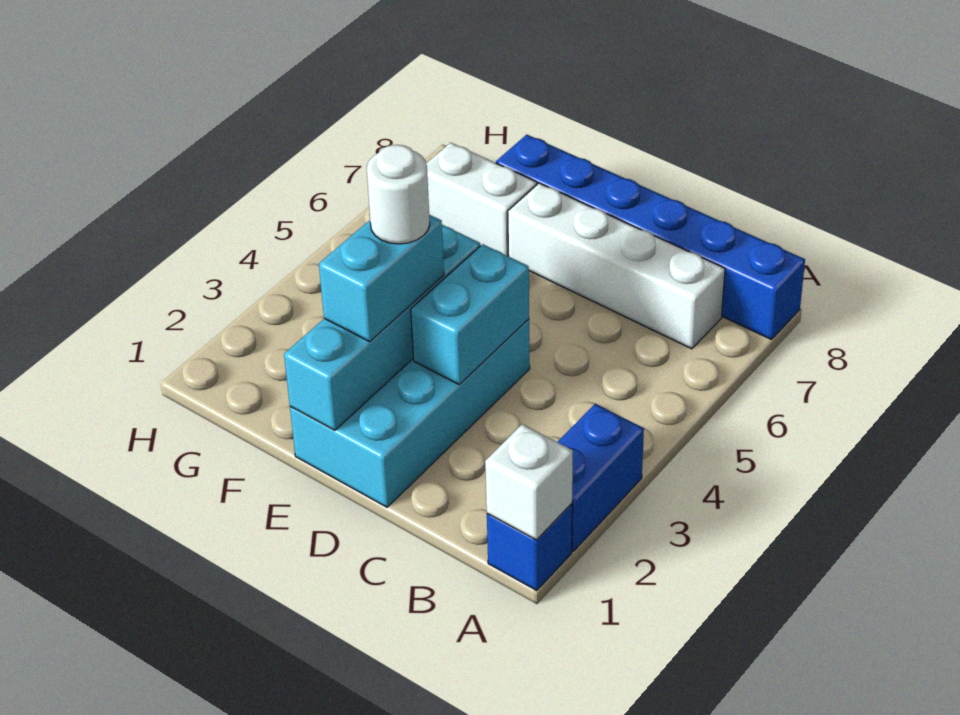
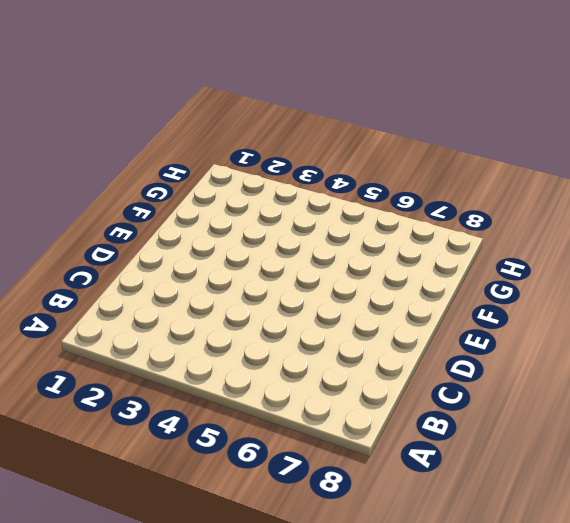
none -> blue brick A1 level 1
none -> blue brick A2:A3 level 1

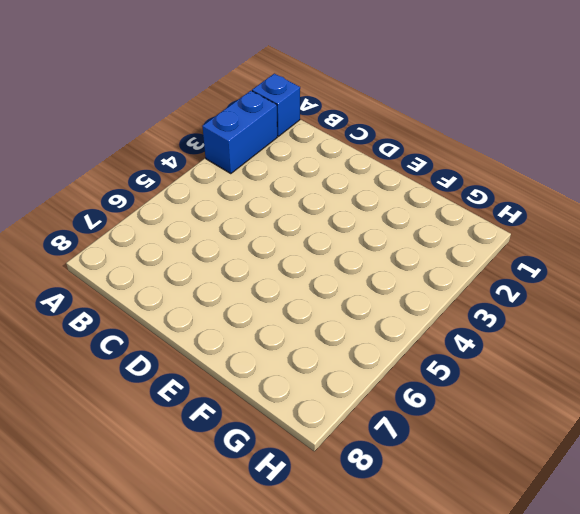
none -> blue brick A8:F8 level 1
none -> white brick B7:E7 level 1

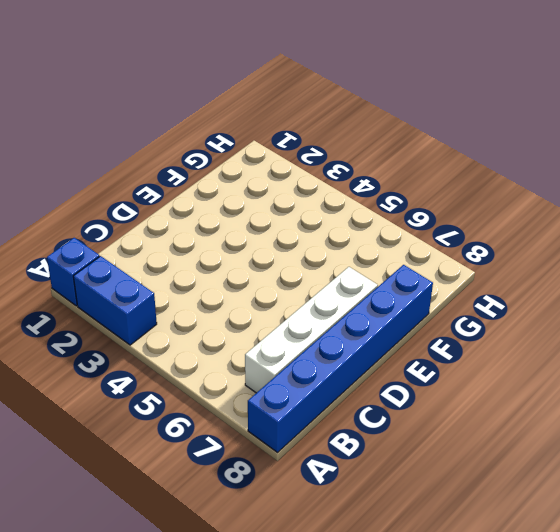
none -> cyan brick D1:E4 level 1
none -> white brick F7:G7 level 1

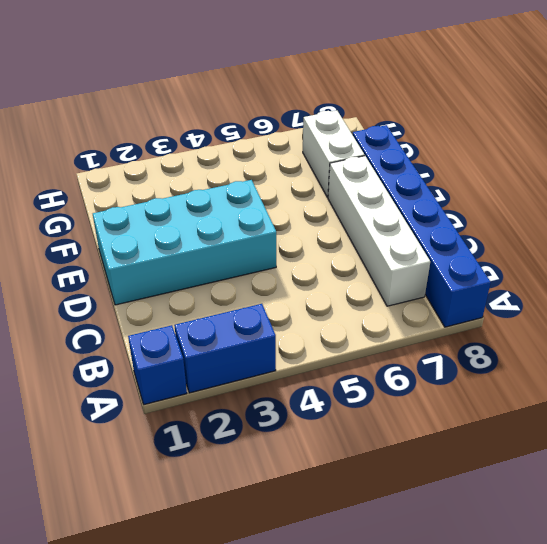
none -> white brick A1 level 2
none -> cyan brick D3:D4 level 2

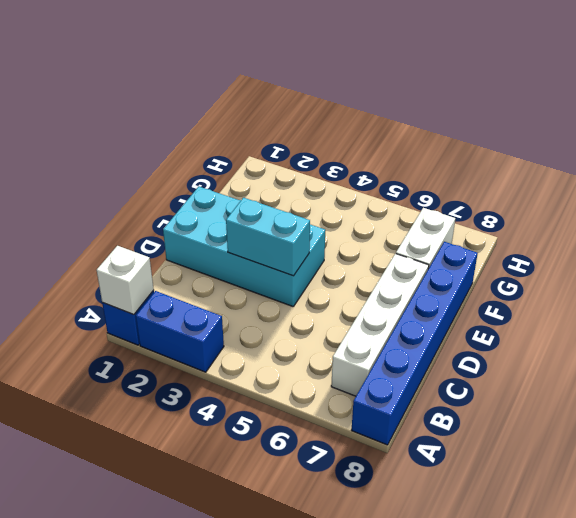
none -> cyan brick E1:E4 level 2
none -> cyan brick E2:E3 level 3

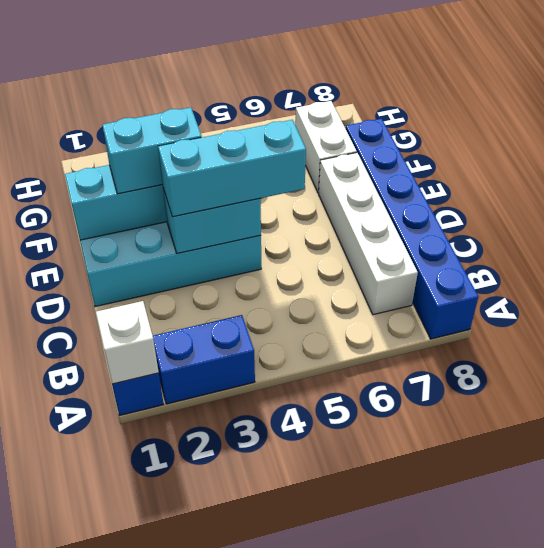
cyan brick D3:D5 level 3 -> none
none -> white round brick E3 level 4

